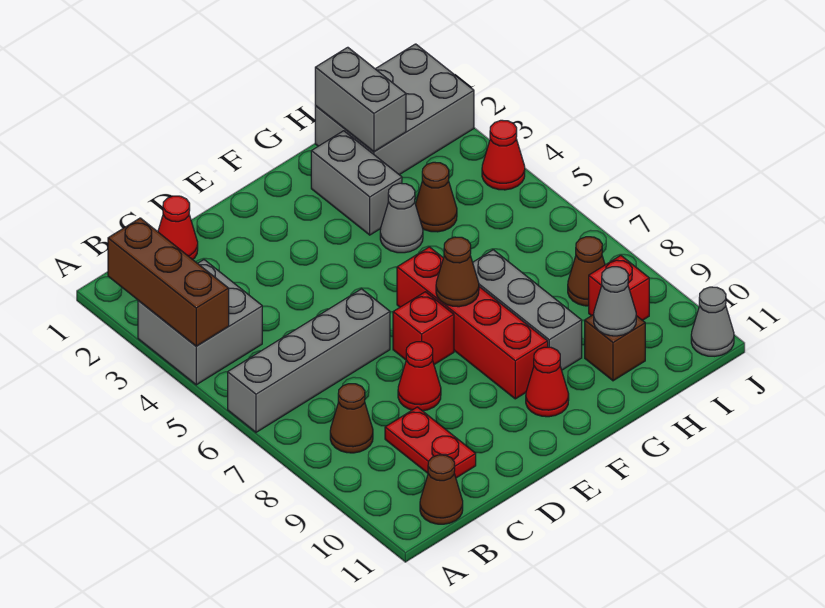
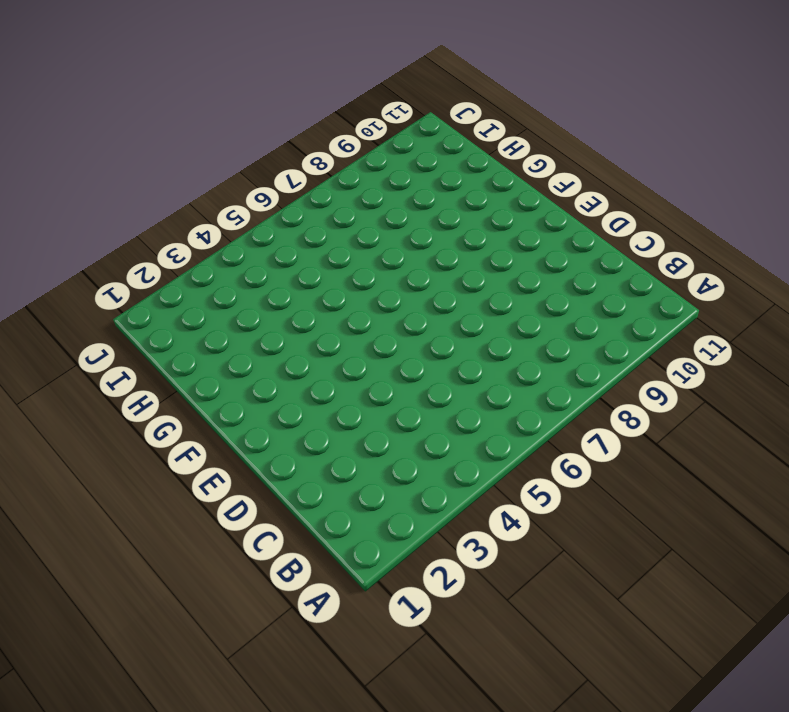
none -> grey brick A3:B4 level 1
none -> grey brick A6:D6 level 1
none -> brown cone B8 level 1

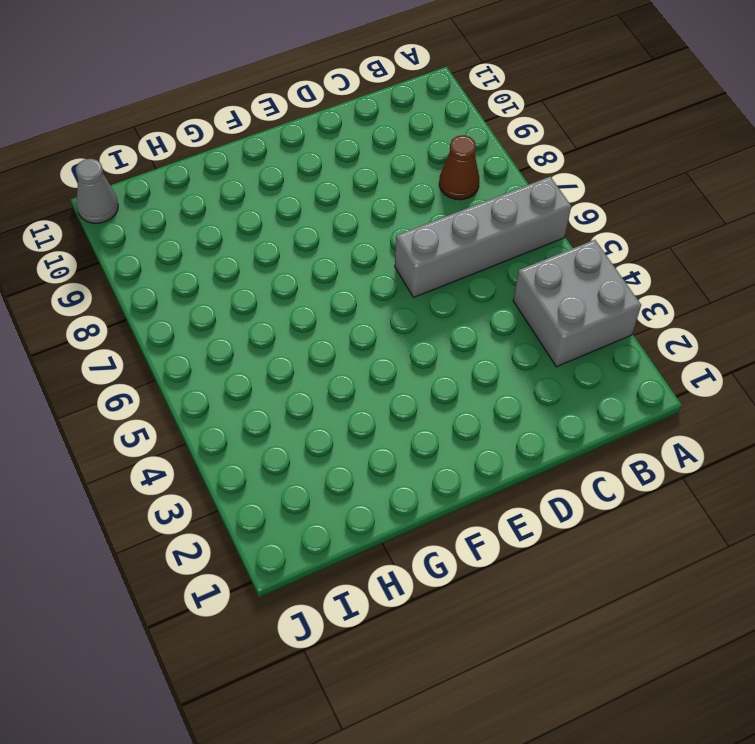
none -> brown cone B11 level 1
none -> red cone C1 level 1
none -> red plate C9:C10 level 1

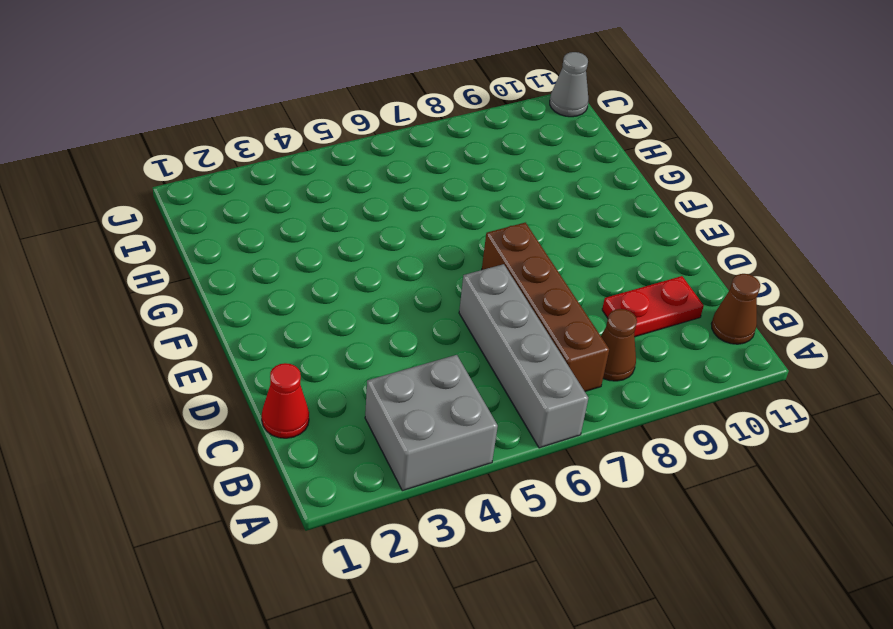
brown brick B7:E7 level 1 -> red brick E7 level 1
none -> red cone D8 level 1
none -> red brick F6:F9 level 1
none -> red cone F10 level 1

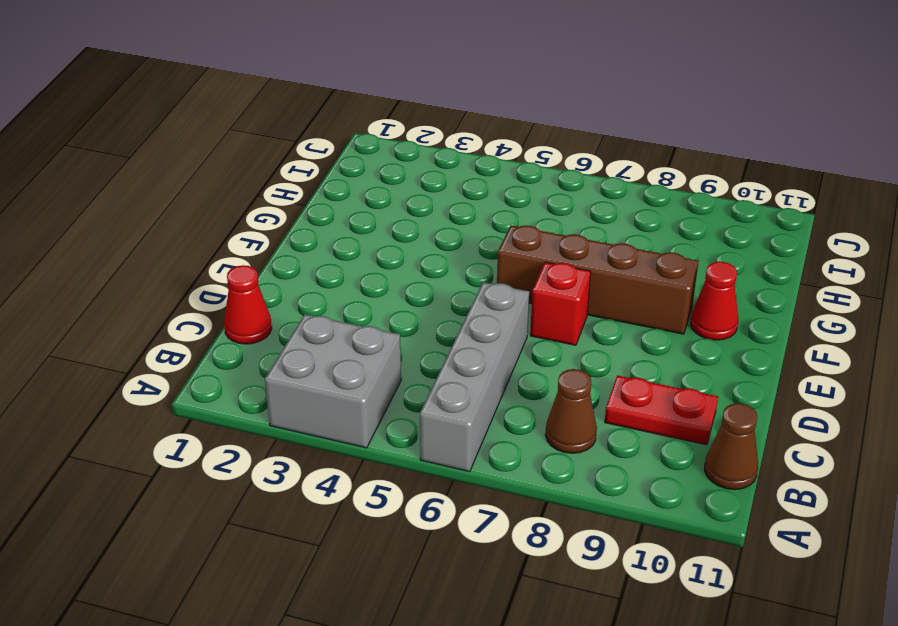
brown brick F6:F9 level 1 -> red brick F6:F9 level 1
none -> red cone D8 level 1
none -> grey brick G2:G3 level 1
none -> grey cone G4 level 1

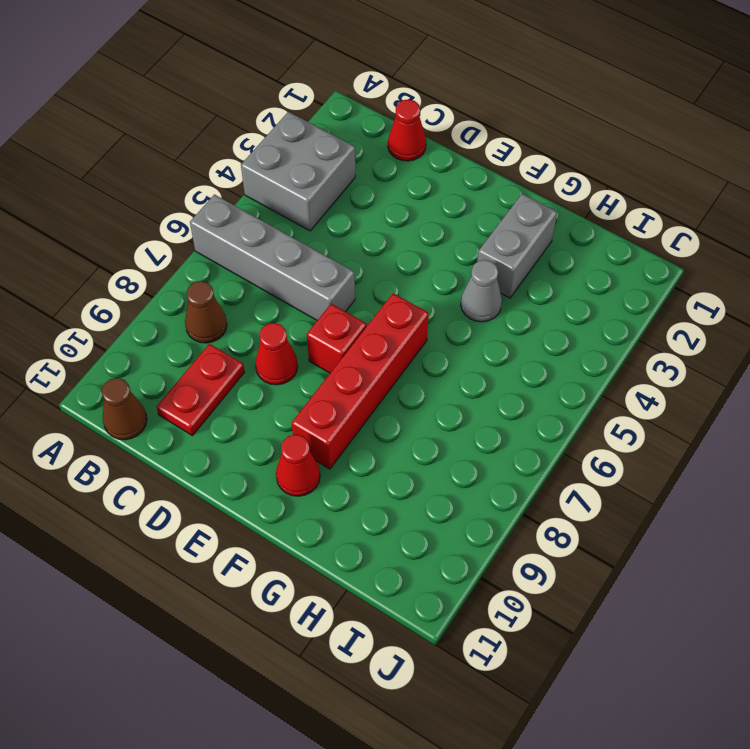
none -> grey brick G7:G9 level 1
none -> grey brick H1:J2 level 1
none -> brown cone H4 level 1

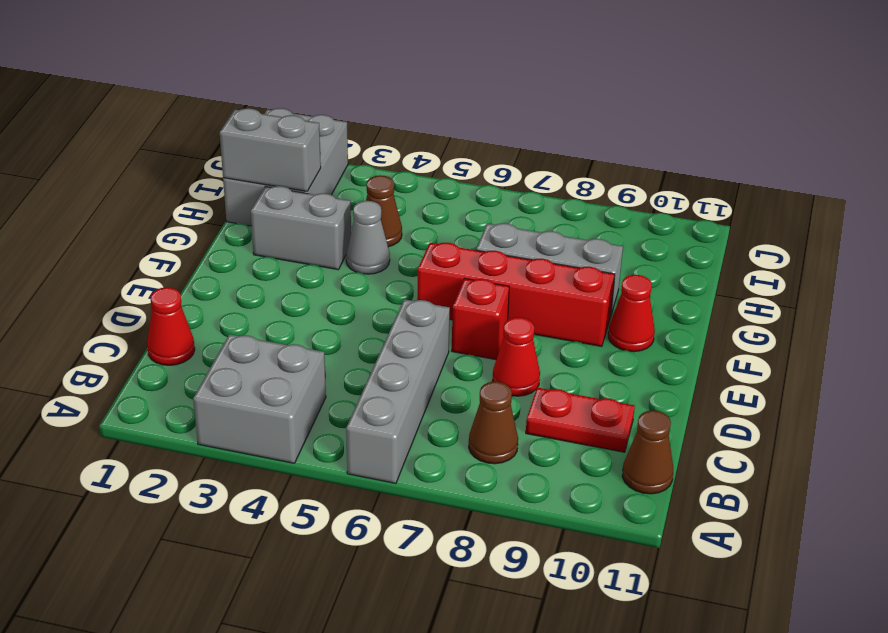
none -> brown brick H10 level 1
none -> brown cone I8 level 1
none -> red brick I9 level 1

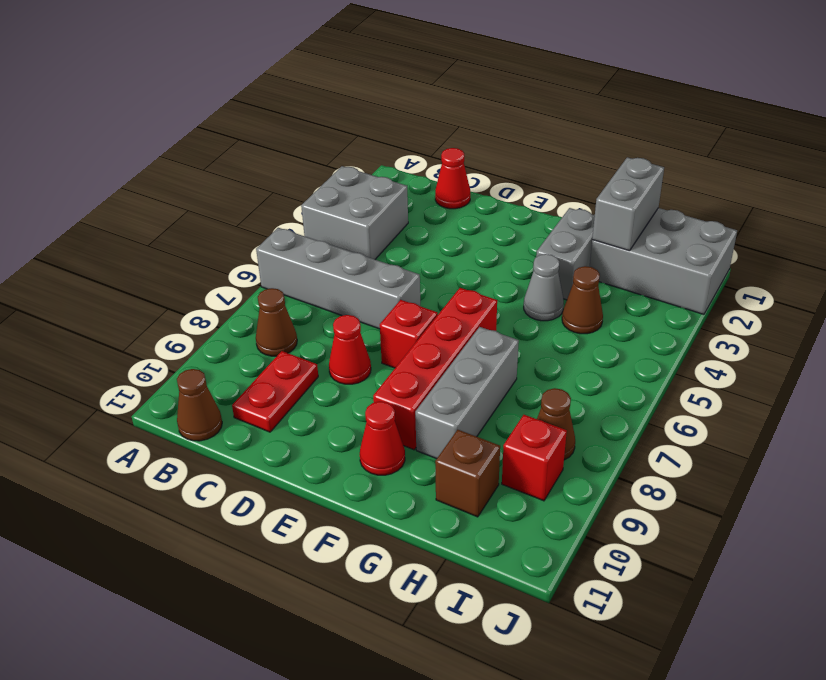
none -> red cone J4 level 1
none -> grey cone J11 level 1
none -> brown brick A2:A4 level 2

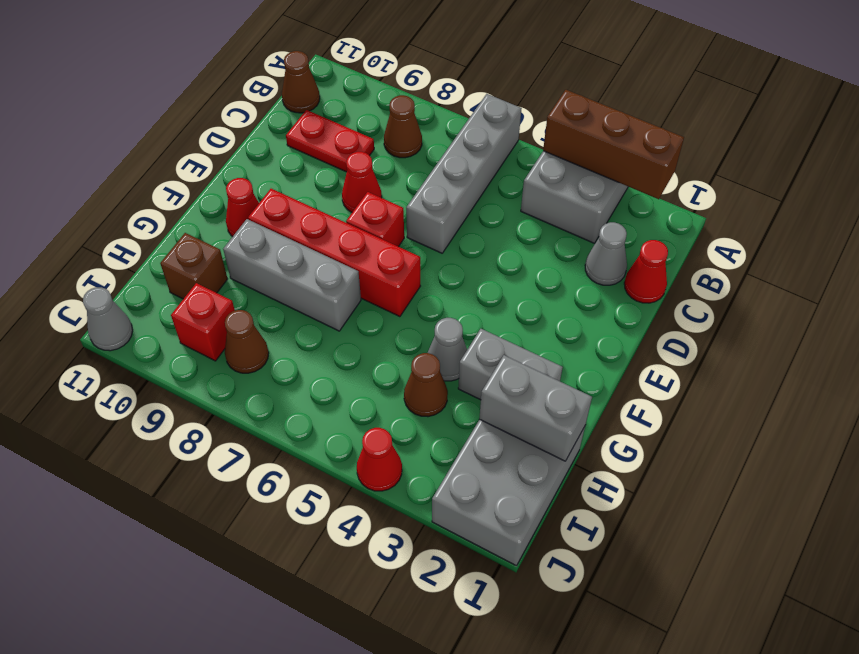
grey cone C2 level 1 -> grey cone H10 level 2
none -> brown cone F7 level 2

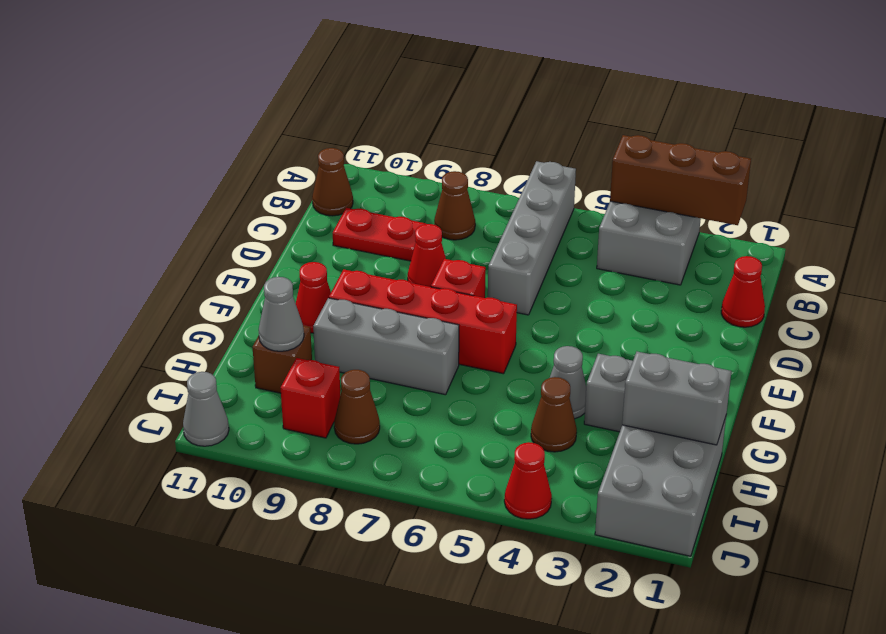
none -> brown cone F7 level 2

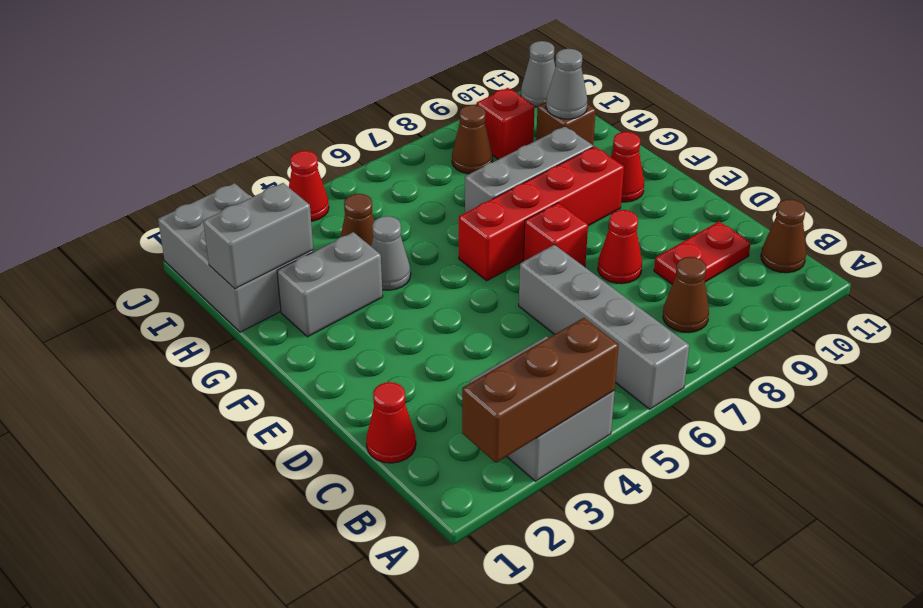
none -> brown cone F7 level 2

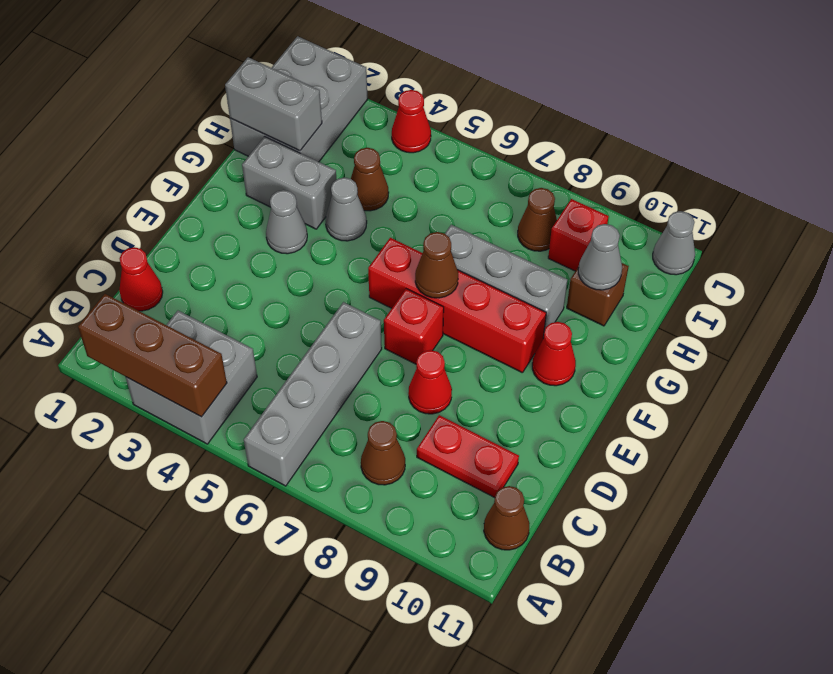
grey cone F3 level 1 -> none

